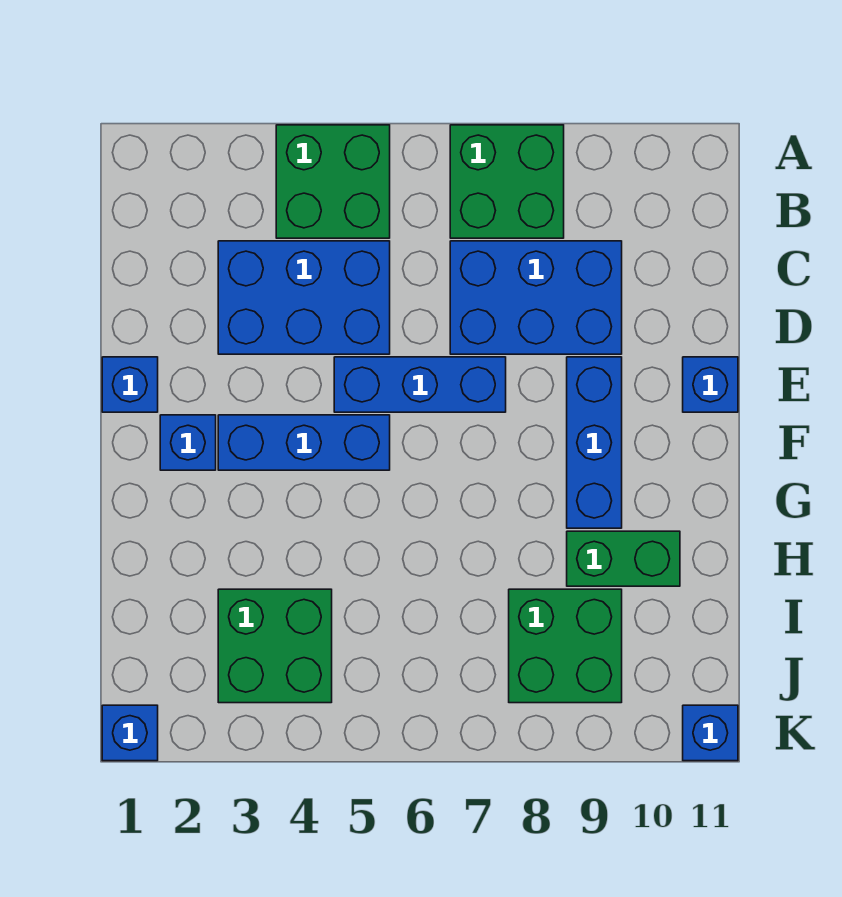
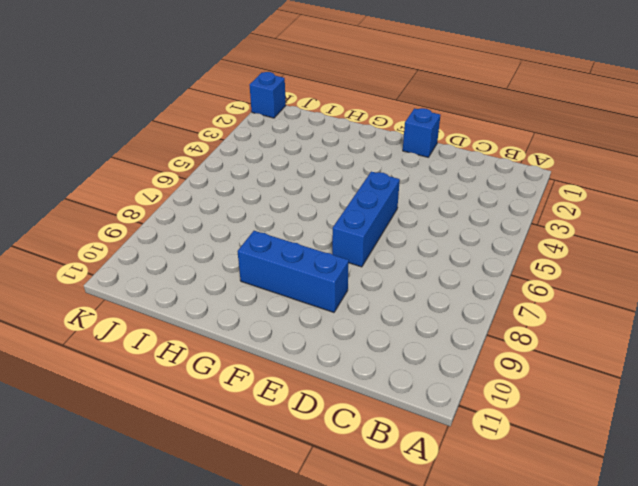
none -> green brick A4:B5 level 1
none -> green brick A7:B8 level 1
none -> blue brick C3:D5 level 1

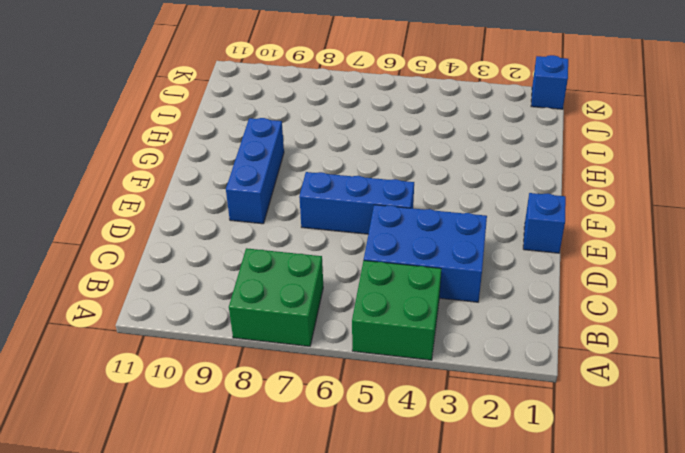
none -> blue brick C7:D9 level 1
none -> blue brick E11 level 1
none -> blue brick F2 level 1

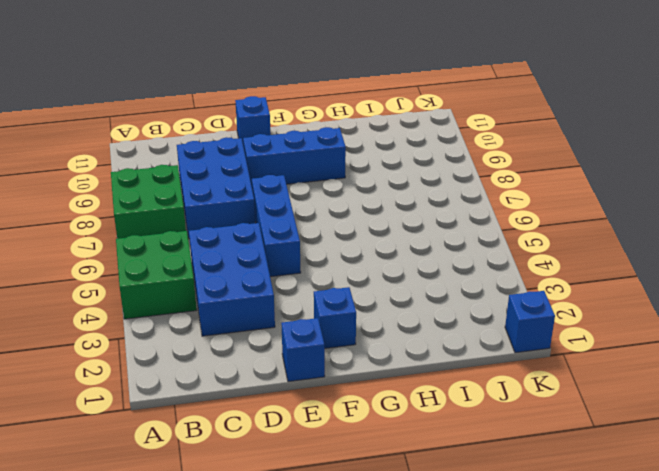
none -> blue brick F3:F5 level 1
none -> green brick H9:H10 level 1
none -> green brick I3:J4 level 1

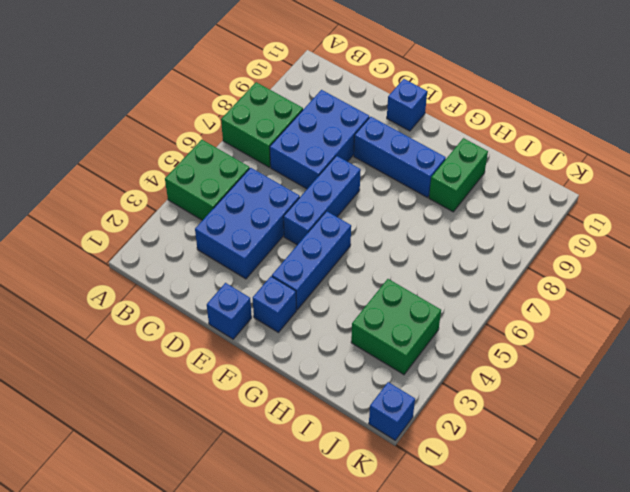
none -> green brick I8:J9 level 1
none -> blue brick K11 level 1

